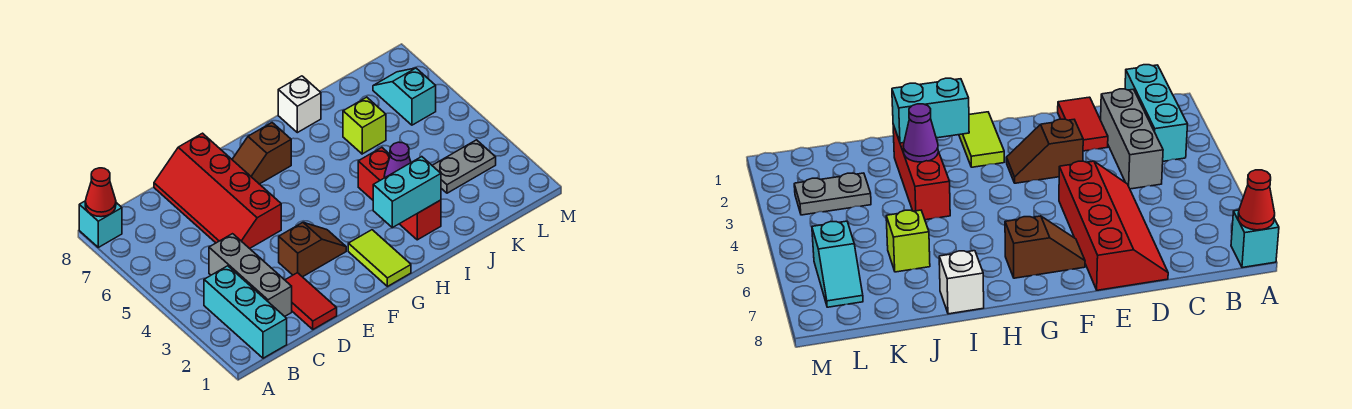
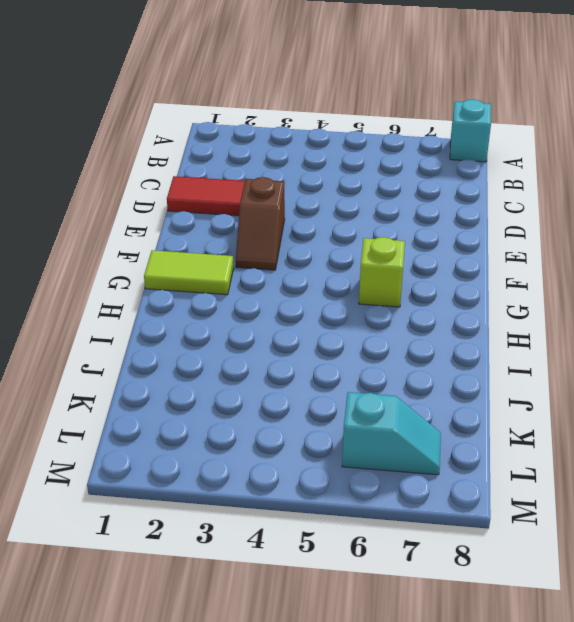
lime brick G6 level 1 -> lime brick J6 level 1
none -> cyan brick B1:B3 level 1
none -> grey brick C2:C4 level 1
none -> red slope D5:E8 level 1 top E

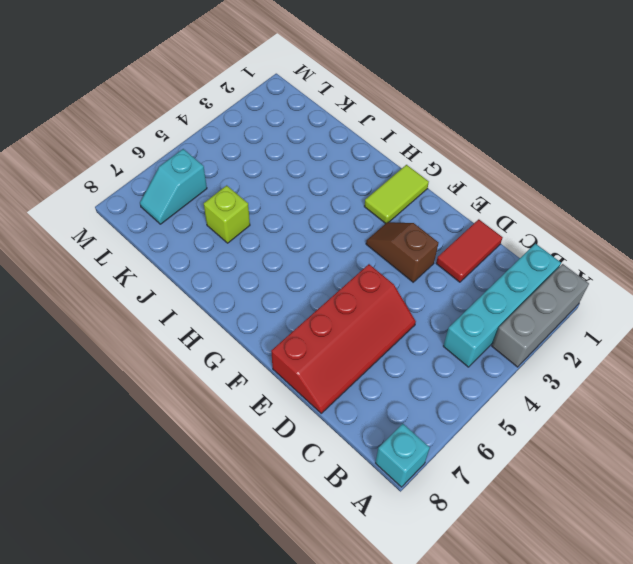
grey brick A1:A3 level 1 -> grey brick C2:C4 level 1
cyan brick B1:B4 level 1 -> cyan brick B1:B3 level 1
none -> brown slope F7:G7 level 1 top G
none -> red brick I2:I4 level 1
none -> white brick I8 level 1

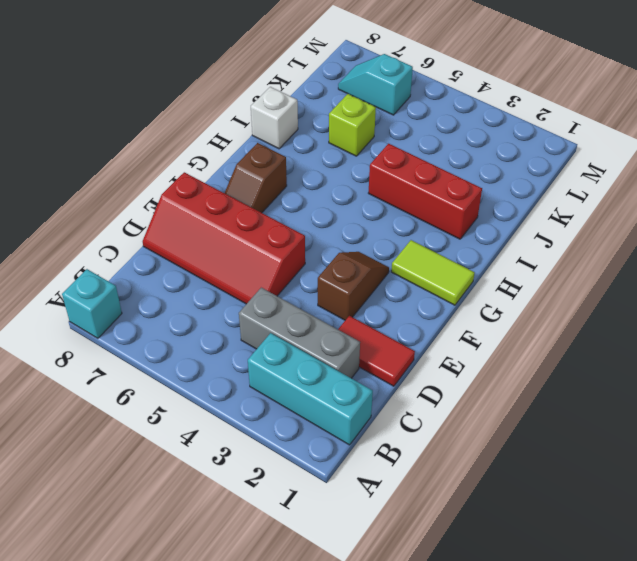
none -> grey plate K3:L3 level 1
none -> red cone A8 level 2
none -> cyan brick H2:I2 level 2

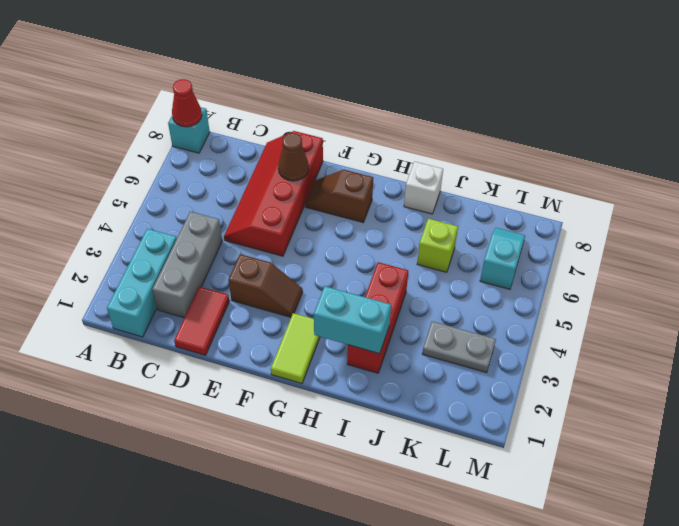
brown cone E7 level 2 -> none
none -> purple cone I3 level 2

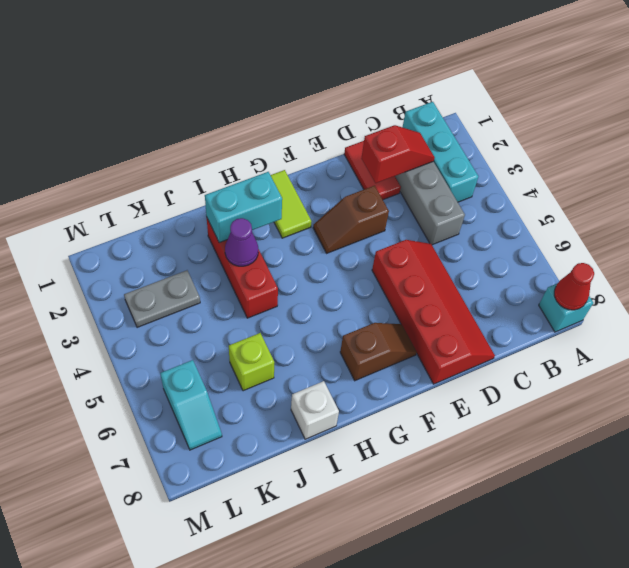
red slope C2:D2 level 2 top D -> none

